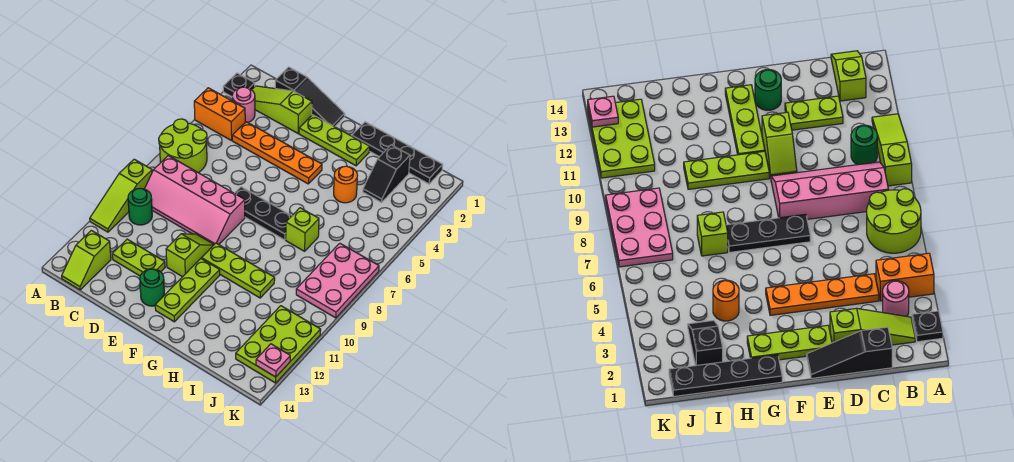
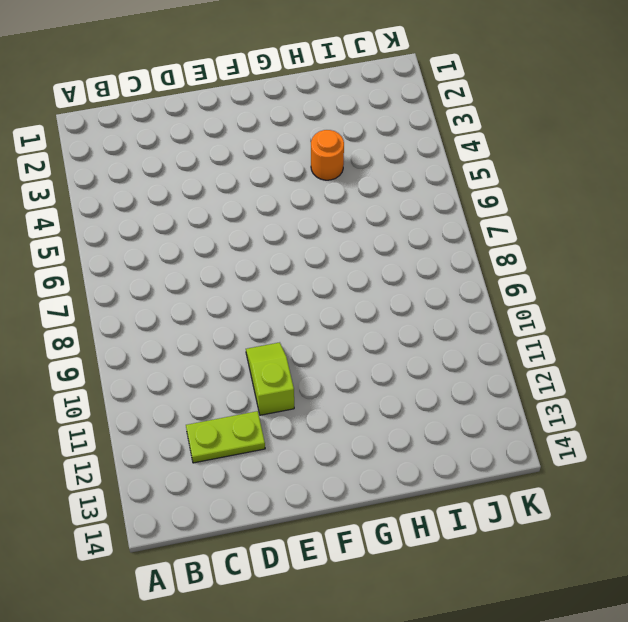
none -> black plate A2 level 1
none -> orange brick A4:B4 level 1
none -> lime round brick A6:B7 level 1

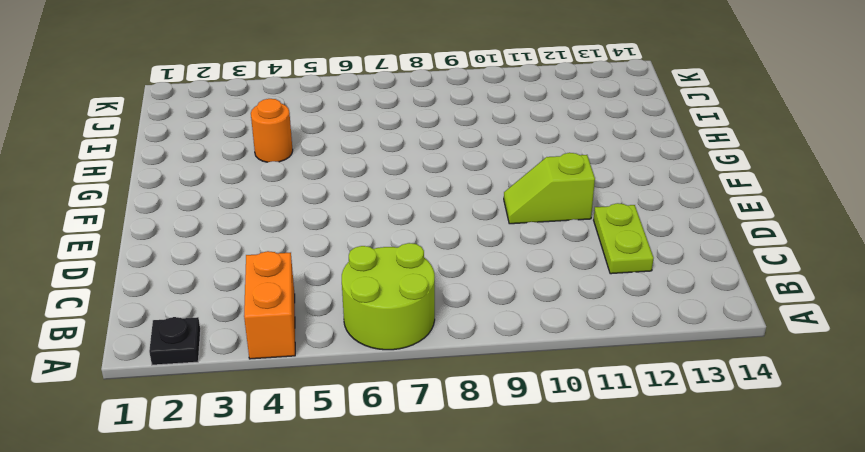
none -> lime slope A9:A11 level 1 top 9
none -> lime slope B2:D2 level 1 top D
none -> pink round brick B3 level 1

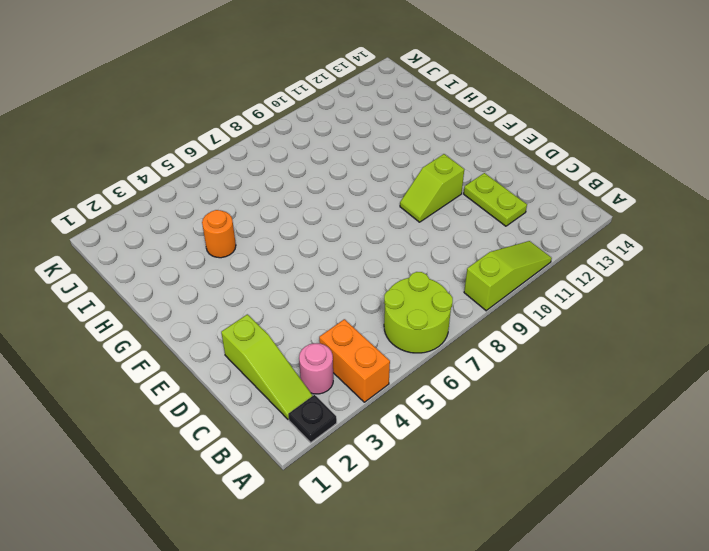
none -> pink slope B8:E9 level 1 top 8
none -> green round brick B10 level 1
none -> lime slope B13:B14 level 1 top 13

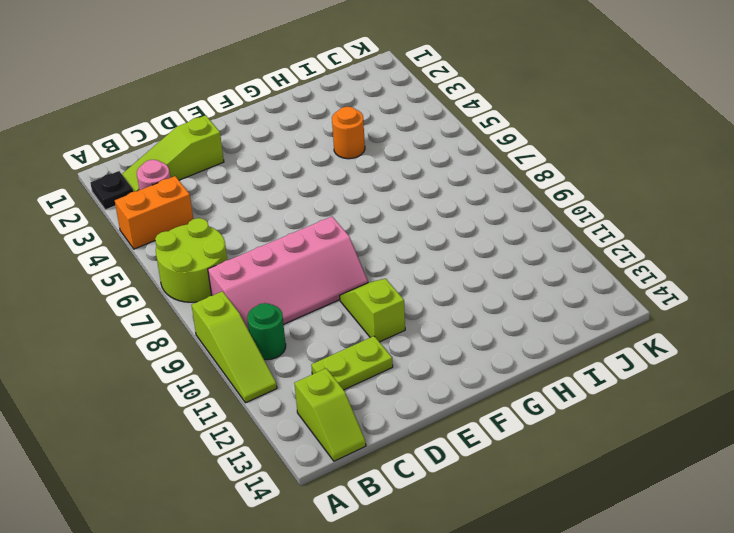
none -> black slope C1:E1 level 1 top C
none -> orange plate C4:F4 level 1
none -> lime plate E2:G2 level 1

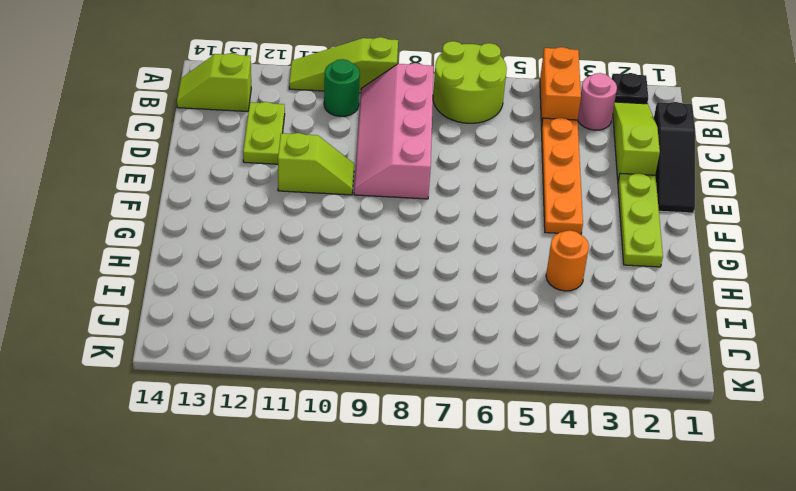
none -> black plate E7:G7 level 1
none -> green round brick E13 level 1
none -> lime plate F10:H10 level 1

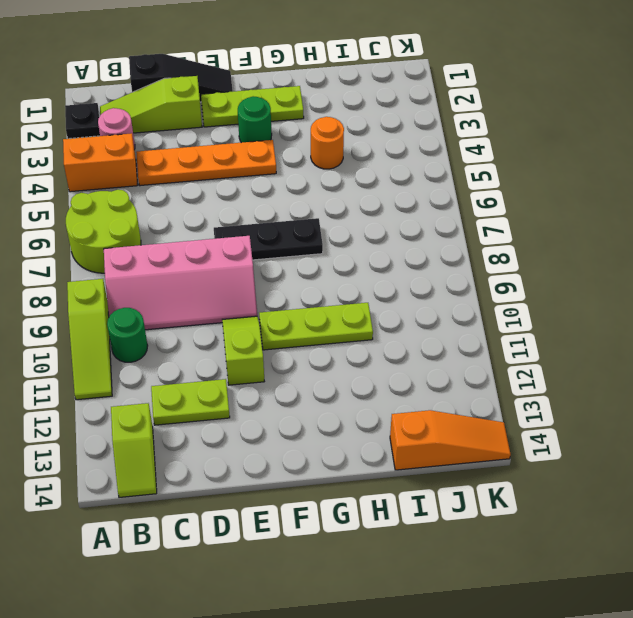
green round brick F3 level 1 -> green round brick E13 level 1
orange slope I14:K14 level 1 top I -> none
none -> lime plate F11:F13 level 1
none -> black plate G1:J1 level 1
none -> lime brick H7 level 1

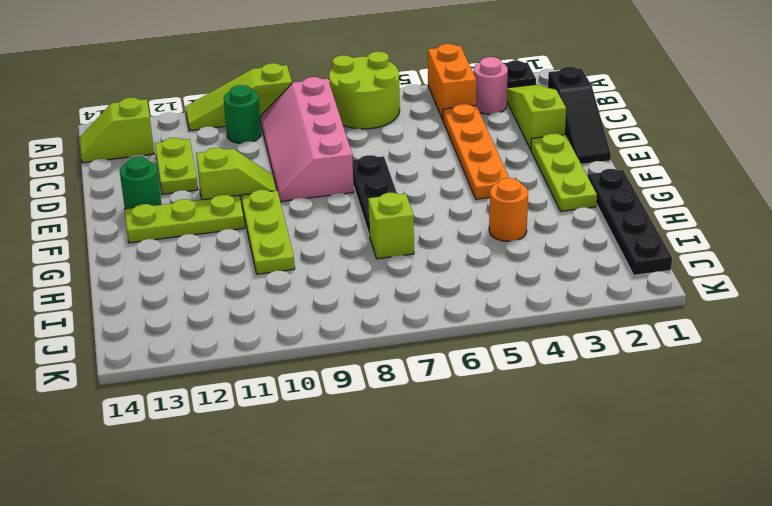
none -> black slope I2:I3 level 1 top 2
none -> pink plate J7:K9 level 1
none -> lime plate J11:K13 level 1

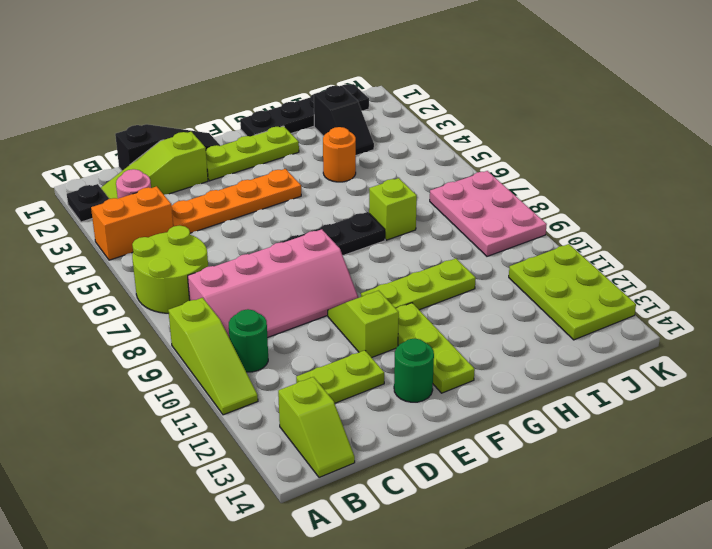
none -> pink plate K13 level 2

